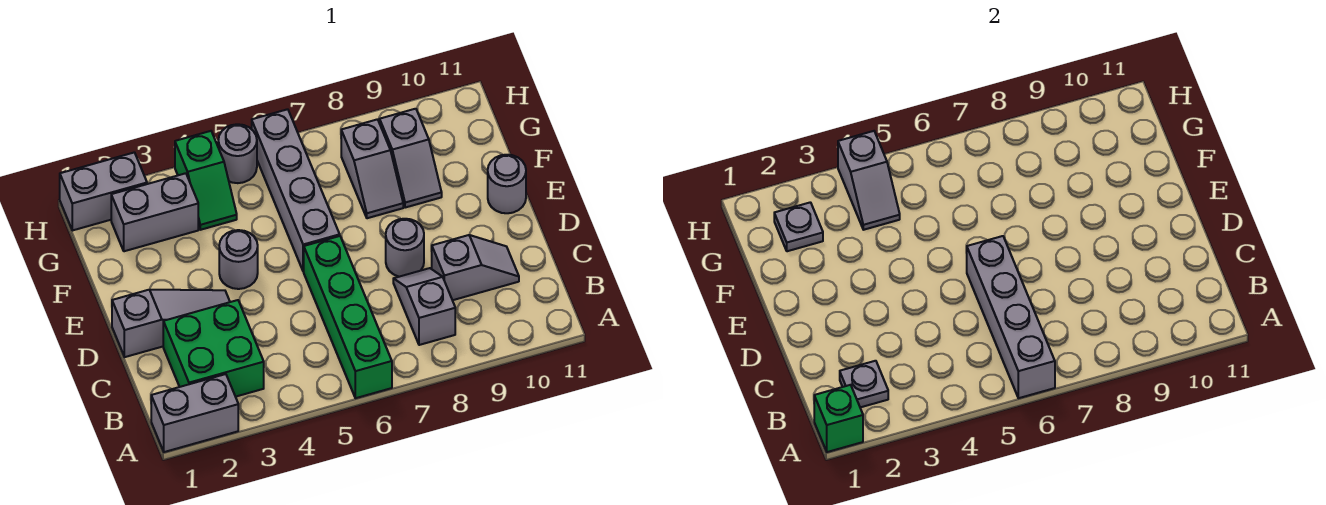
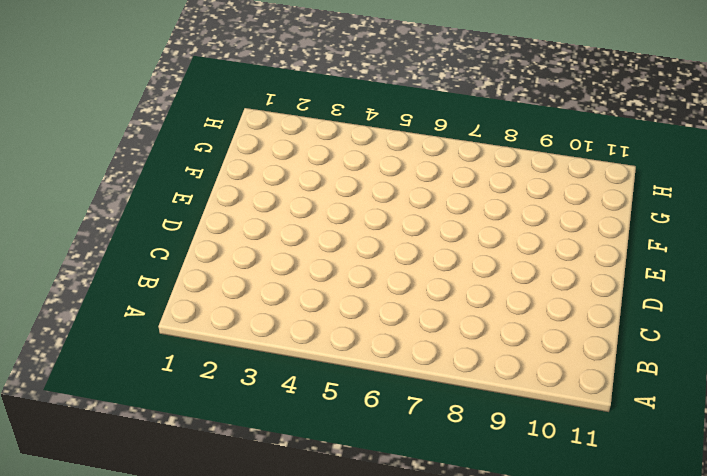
none -> grey brick A1:A2 level 1
none -> green brick A6:D6 level 1
none -> green brick B2:C3 level 1

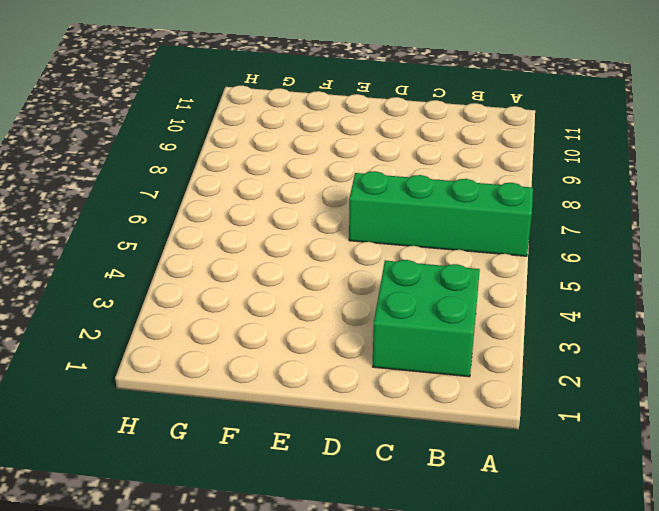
none -> grey brick A1:A2 level 1
none -> grey slope B8:C8 level 1 top B
none -> grey slope C9:C10 level 1 top 9

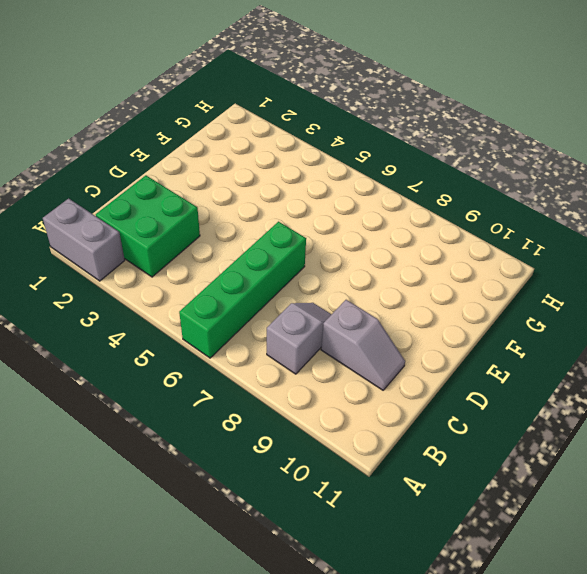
none -> grey slope D1:D3 level 1 top 1
none -> grey round brick D8 level 1
none -> grey round brick E4 level 1

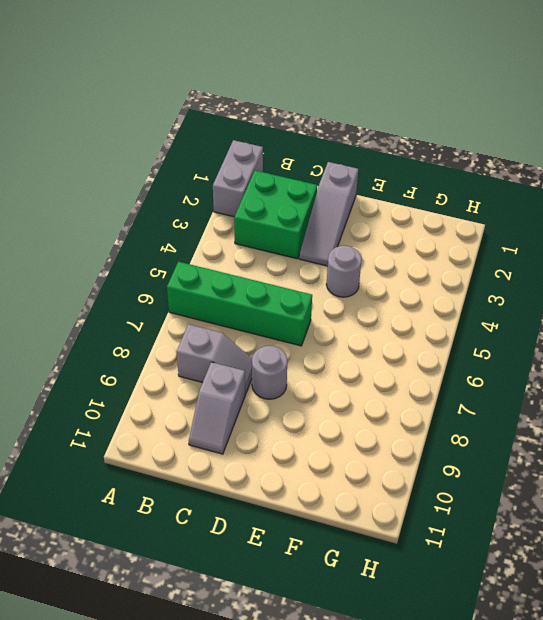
none -> grey brick E6:H6 level 1
none -> grey round brick E11 level 1
none -> grey slope F8:G8 level 1 top G

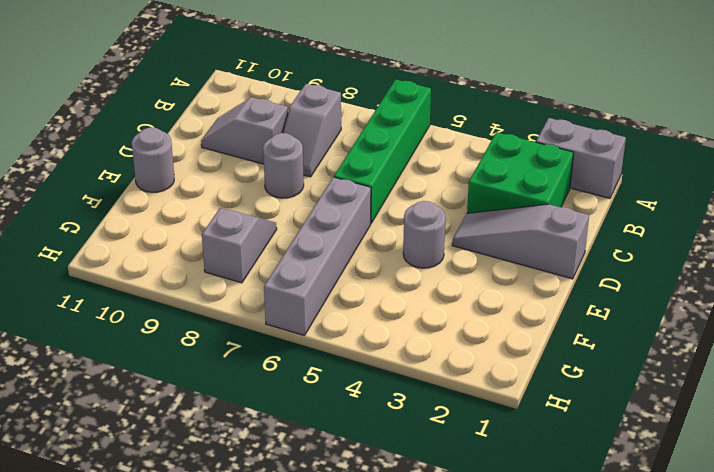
none -> grey slope F9:G9 level 1 top G
none -> grey brick G2:G3 level 1
none -> green slope G4:H4 level 1 top H

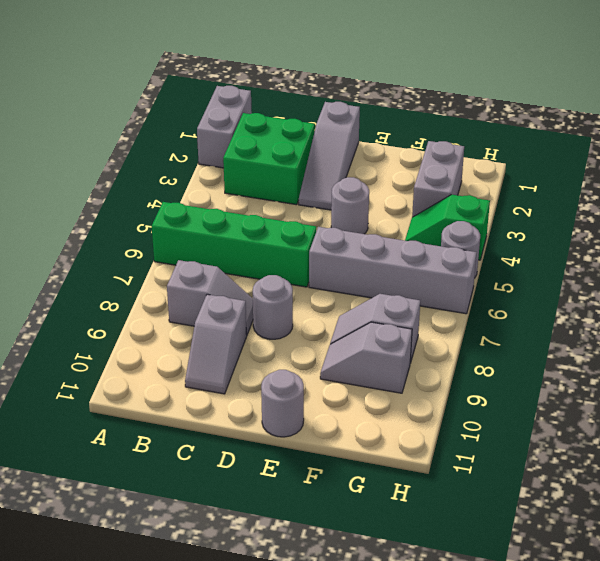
none -> grey brick H1:H2 level 1
none -> green brick A1 level 2
none -> grey brick A6:D6 level 2

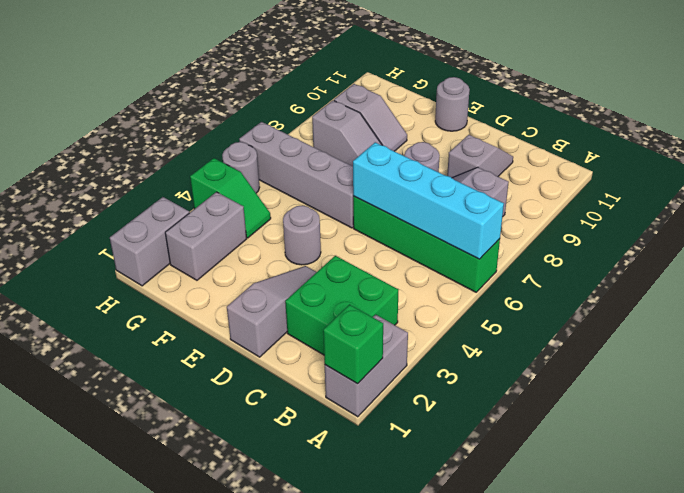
cyan brick A6:D6 level 2 -> grey brick A6:D6 level 2
none -> grey plate B2 level 2
none -> grey plate G2 level 2
none -> grey slope G4:H4 level 2 top H

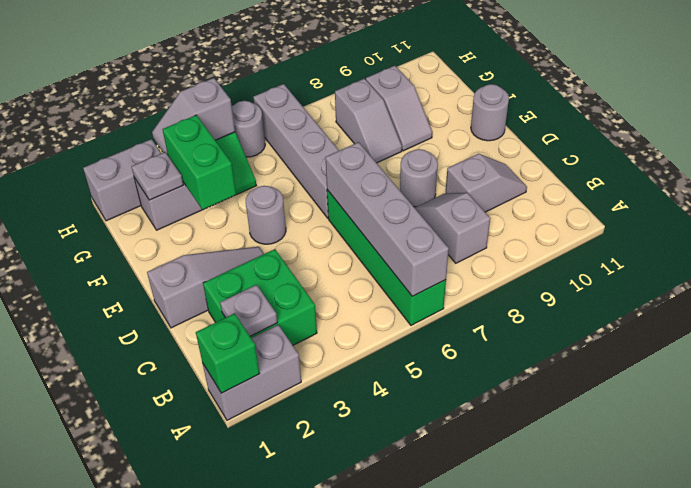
green brick F3:G3 level 2 -> none
grey slope H3:H4 level 2 top 4 -> grey slope G4:H4 level 2 top H

